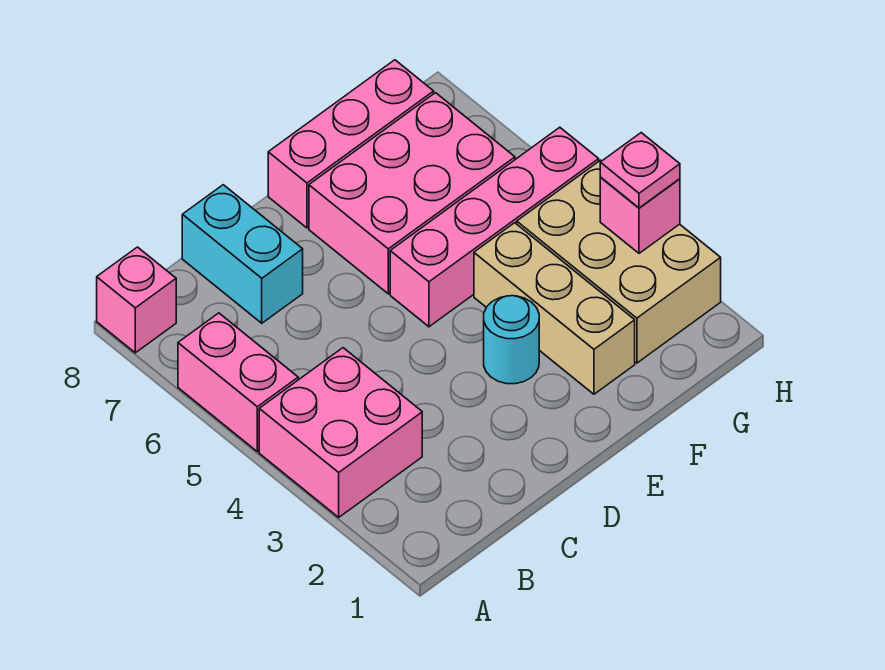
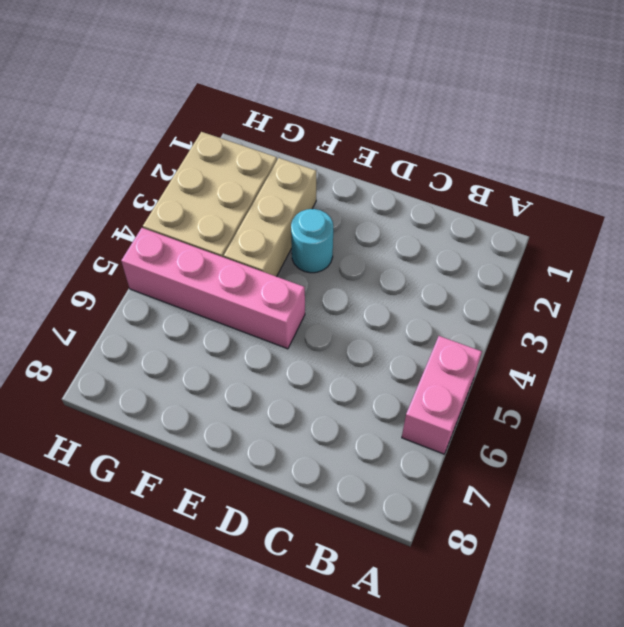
none -> pink brick A3:B4 level 1
none -> pink brick A8 level 1
none -> cyan brick C7:C8 level 1

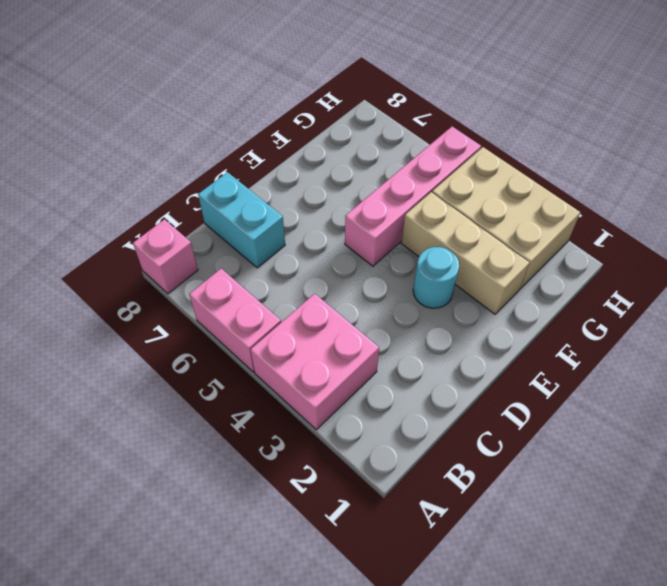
none -> pink brick E6:G7 level 1
none -> pink brick E8:G8 level 1
none -> pink brick H3 level 2

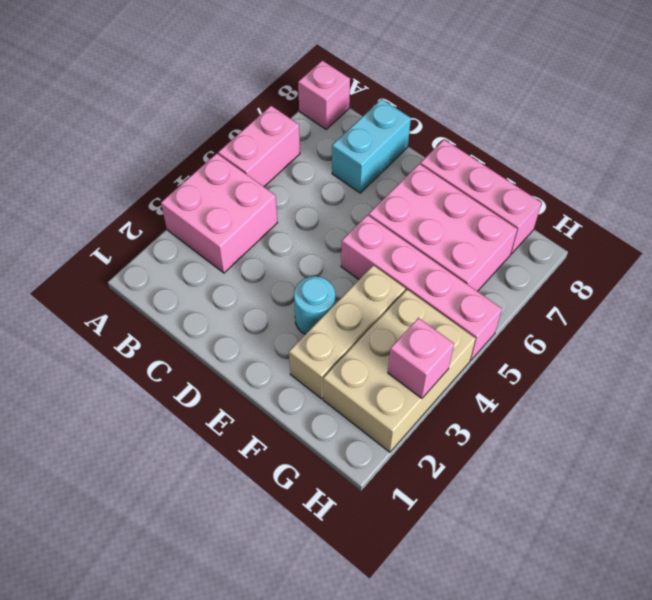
none -> pink plate H3 level 3

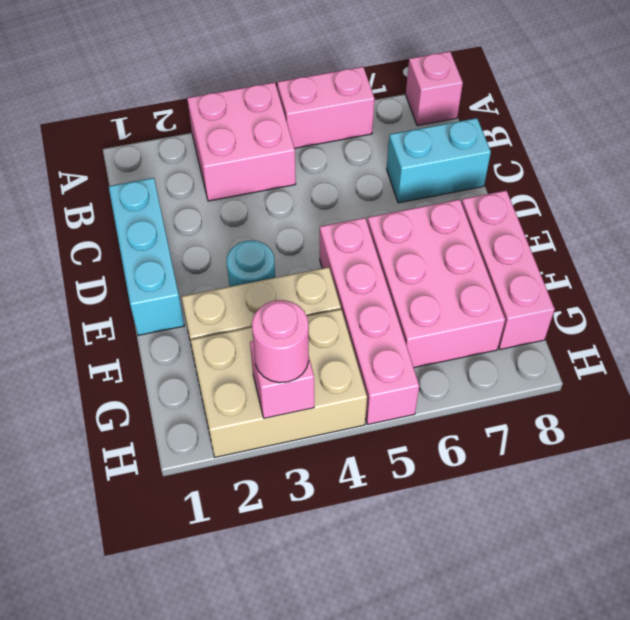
cyan brick C1:E1 level 1 -> none
pink round brick H3 level 3 -> pink plate H3 level 3

